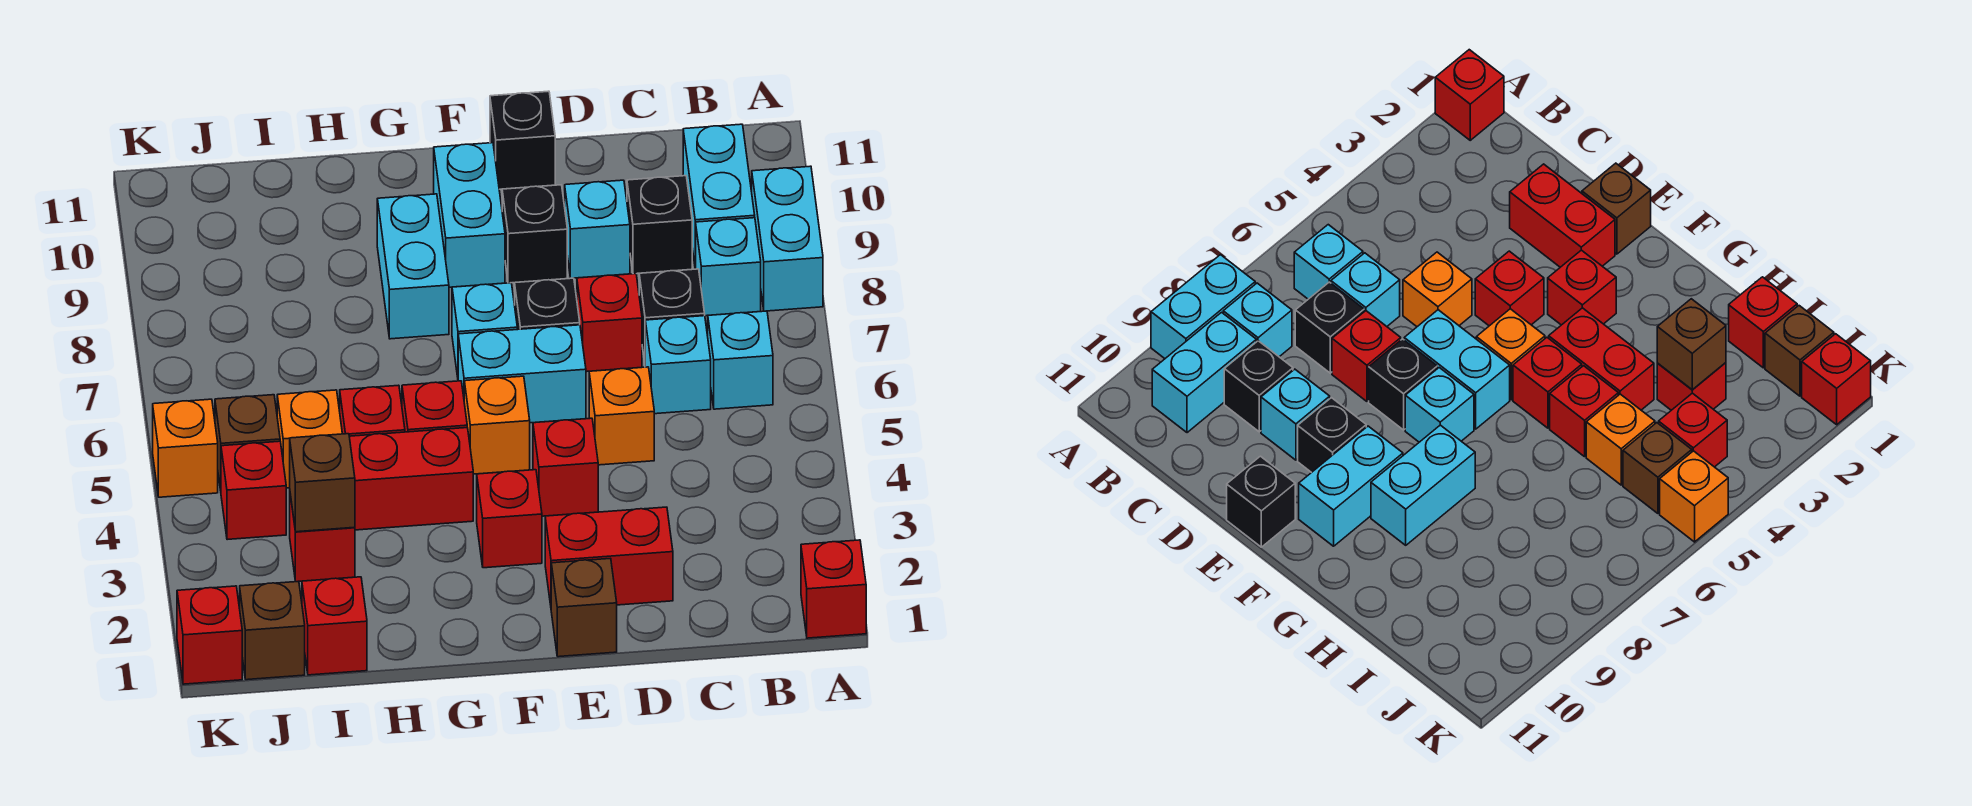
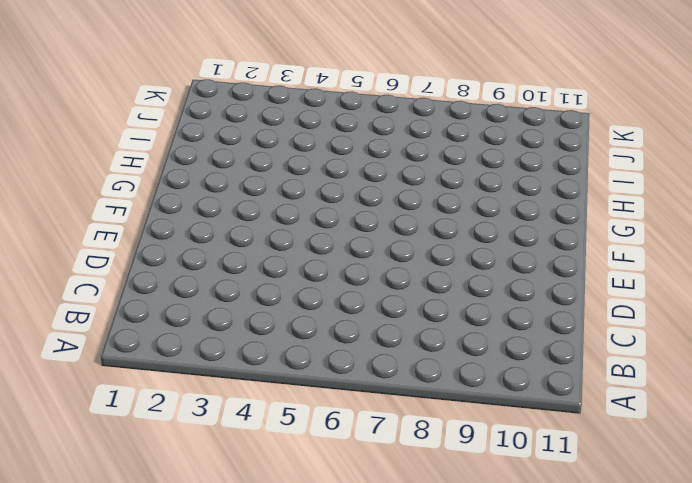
none -> red brick A1 level 1
none -> cyan brick A8:A9 level 1
none -> cyan brick B6 level 1
none -> cyan brick B8 level 1

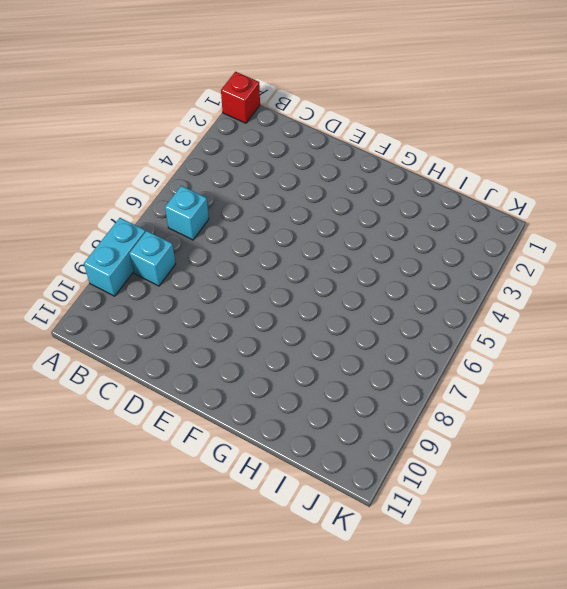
none -> cyan brick B9:B10 level 1
none -> cyan brick C6 level 1
none -> black brick C7 level 1
none -> black brick C9 level 1

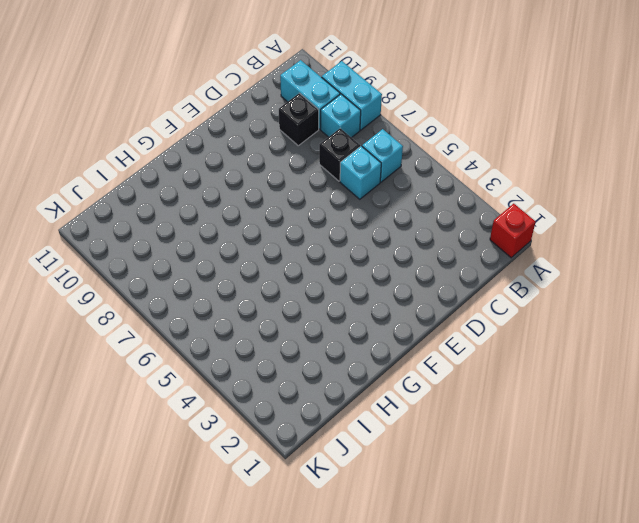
none -> red brick D2:E2 level 1
none -> orange brick D5 level 1
none -> red brick D7 level 1
none -> cyan brick D9 level 1

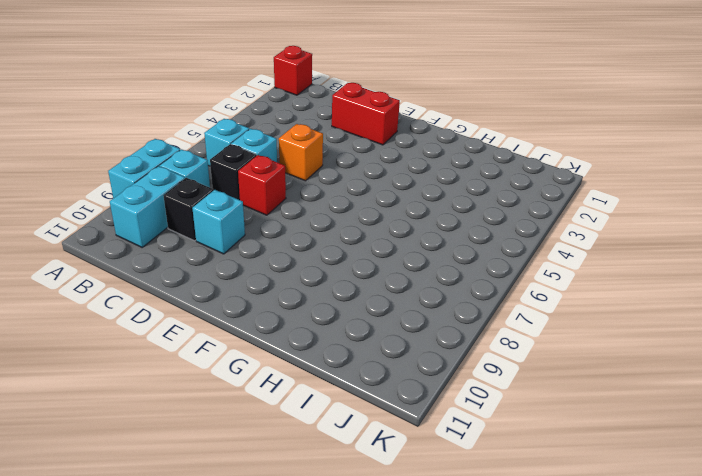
none -> brown brick E1 level 1
none -> red brick E4 level 1
none -> cyan brick E6:F6 level 1
none -> black brick E7 level 1

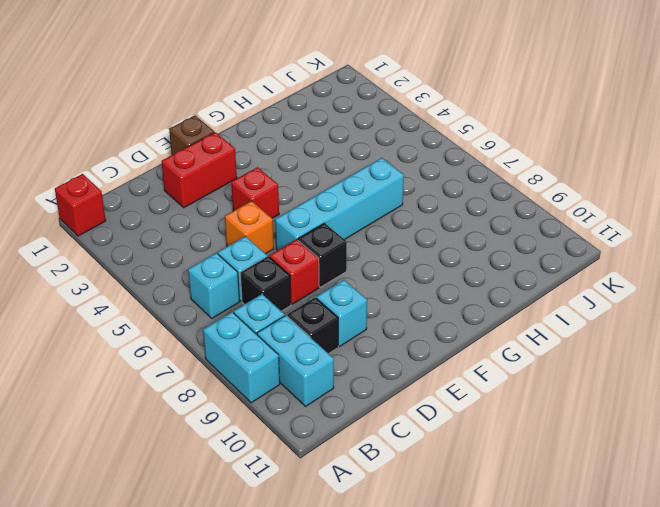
cyan brick E6:H6 level 1 -> cyan brick E6:F6 level 1
none -> black brick E9 level 1
none -> black brick E11 level 1
none -> red brick F3 level 1
none -> orange brick F5 level 1

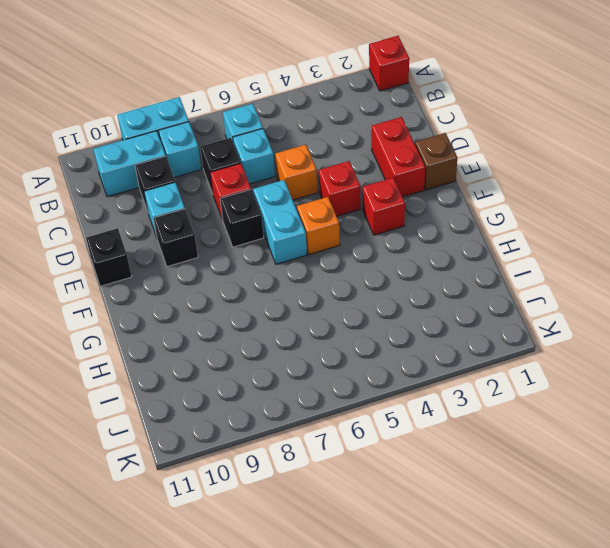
none -> cyan brick F7 level 1
none -> cyan brick F9:F10 level 1
none -> red brick G4:H4 level 1
none -> red brick G5 level 1

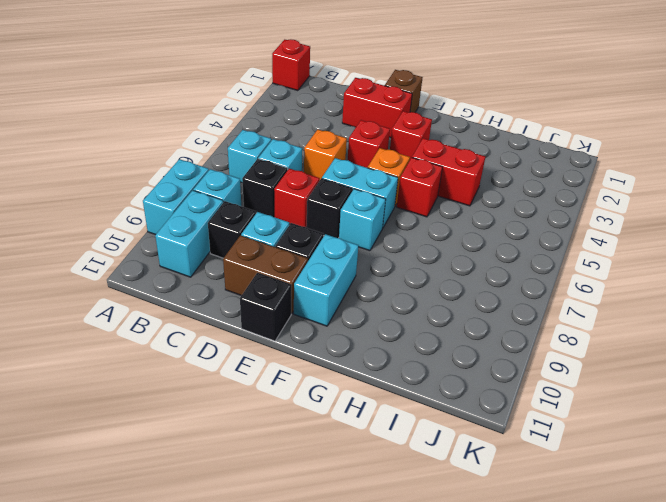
brown brick D10:E10 level 1 -> none
none -> cyan brick G8:G9 level 1
none -> red brick H5 level 1
none -> red brick I1 level 1
none -> red brick I3 level 1

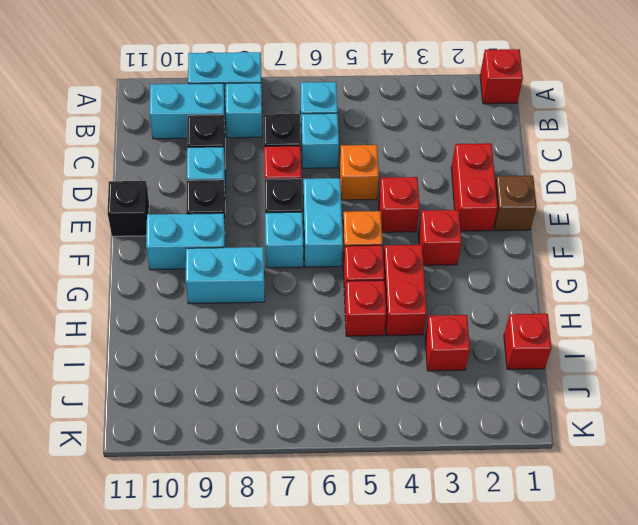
none -> orange brick I5 level 1
none -> brown brick J1 level 1
none -> red brick J4 level 1
none -> brown brick J5 level 1

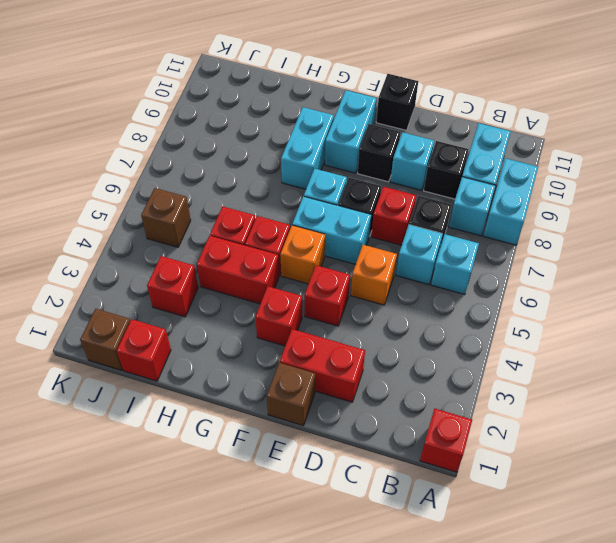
none -> orange brick I5 level 1
none -> red brick J4 level 1
none -> red brick K1 level 1
none -> orange brick K5 level 1

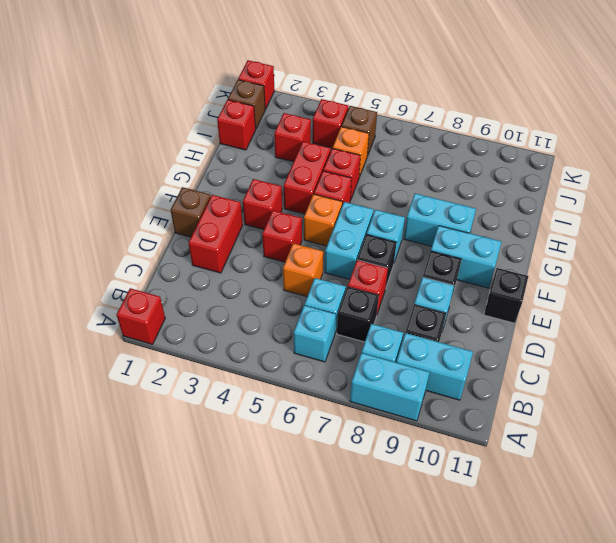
none -> orange brick K5 level 1
none -> brown brick I3 level 2

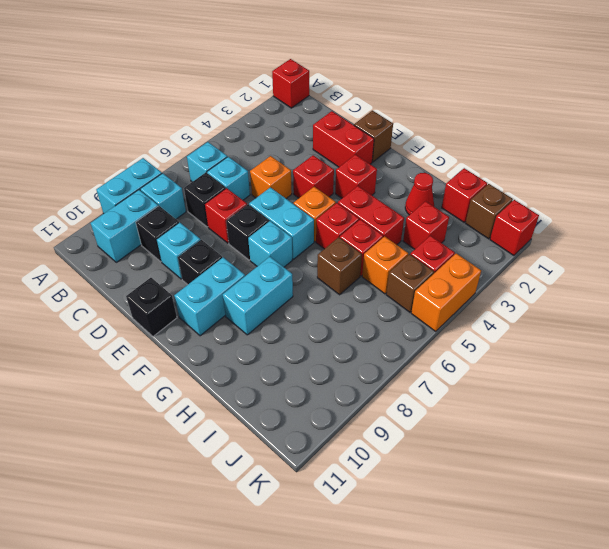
red cone H2 level 1 -> none
brown brick H6 level 1 -> brown brick I3 level 2
orange brick K4:K5 level 1 -> orange brick K5 level 1

